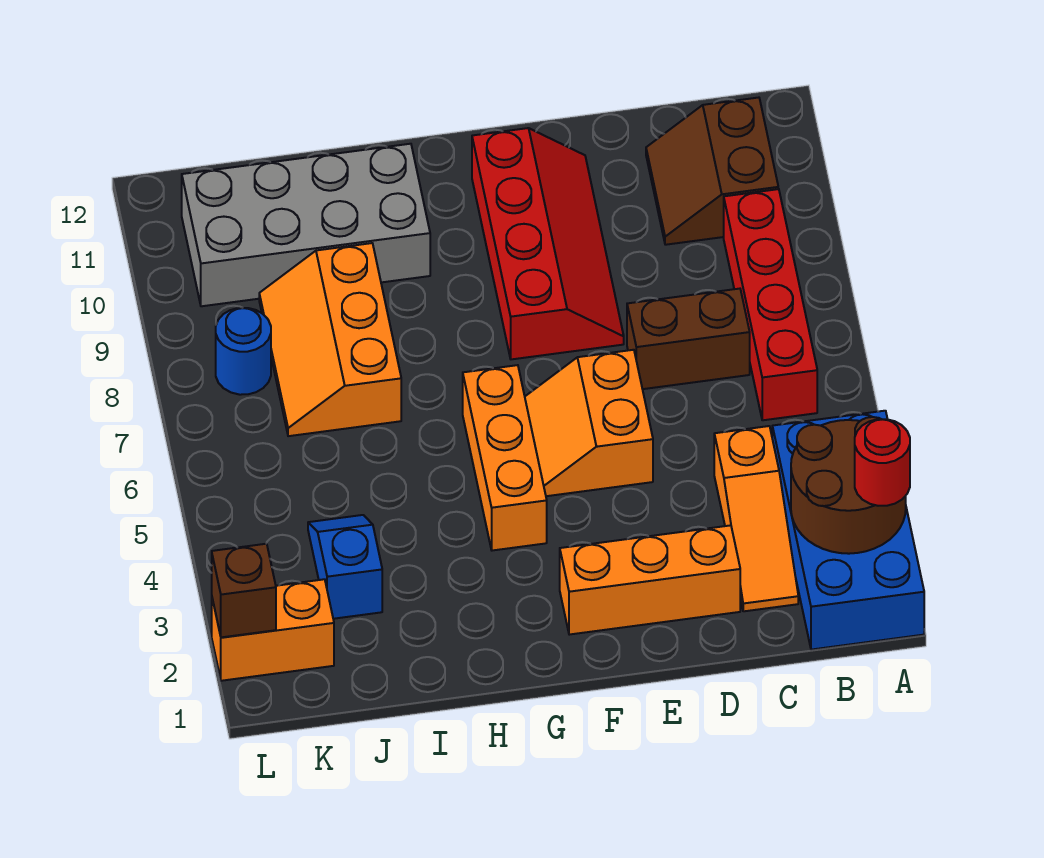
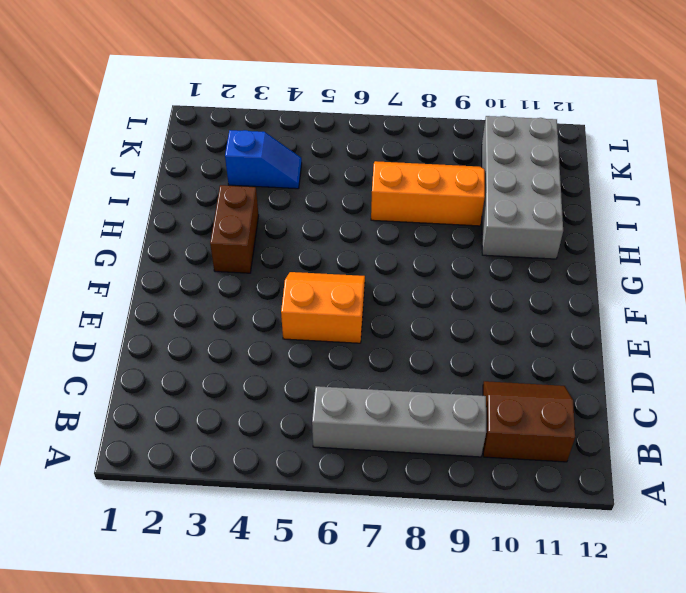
grey brick B6:B9 level 1 -> red brick B6:B9 level 1
brown brick G3:H3 level 1 -> brown brick C7:D7 level 1
none -> blue brick A1:B4 level 1
none -> orange slope C2:C4 level 1 top 4
none -> orange brick D2:F2 level 1

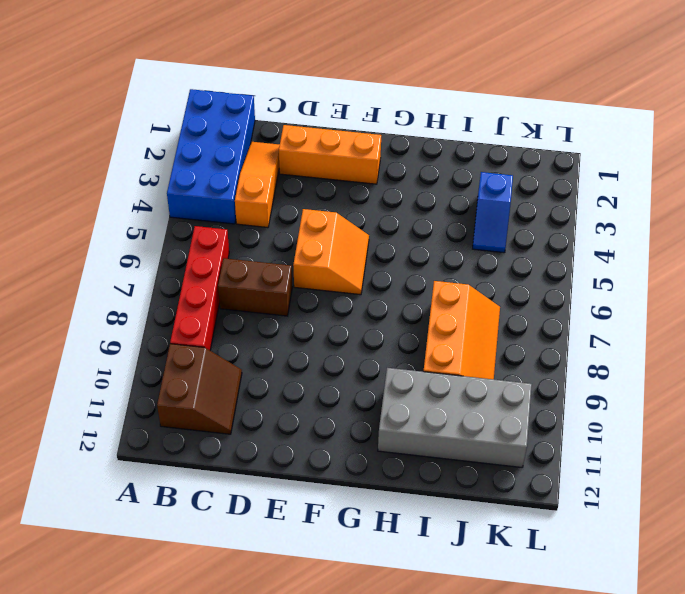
none -> red slope E8:F11 level 1 top F
none -> orange brick G4:G6 level 1
none -> orange brick K2:L2 level 1

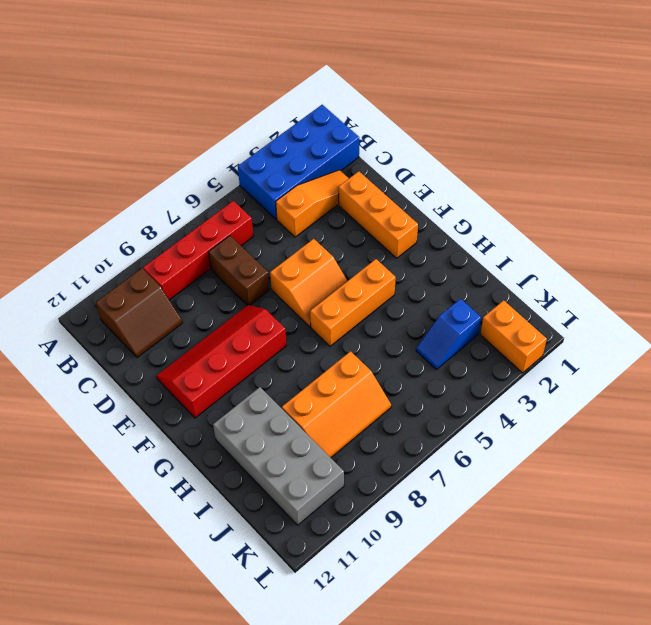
none -> blue round brick K8 level 1
none -> brown round brick A2:B3 level 2
none -> brown brick L2 level 2

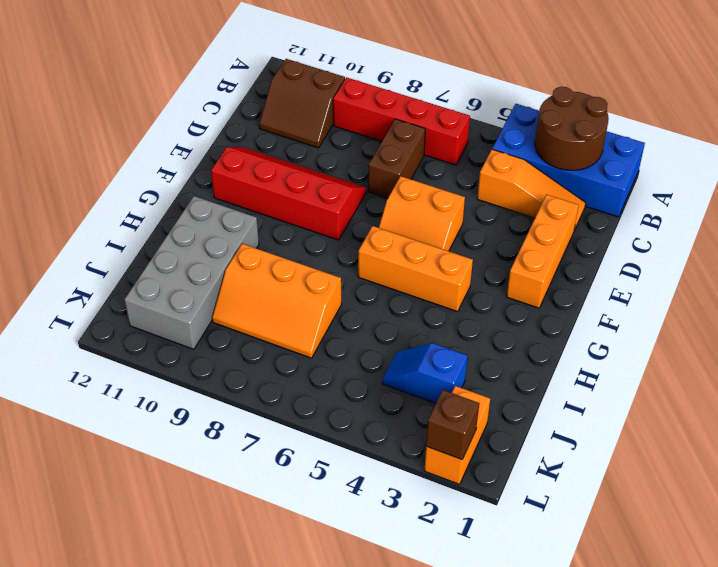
none -> blue round brick K8 level 1
none -> red round brick A2 level 3

